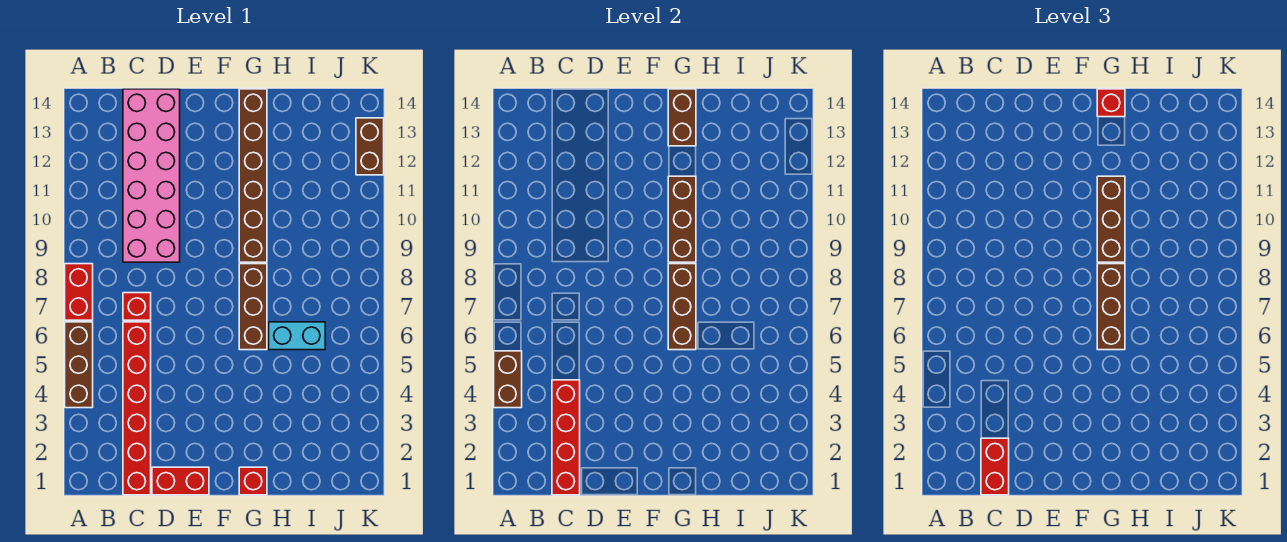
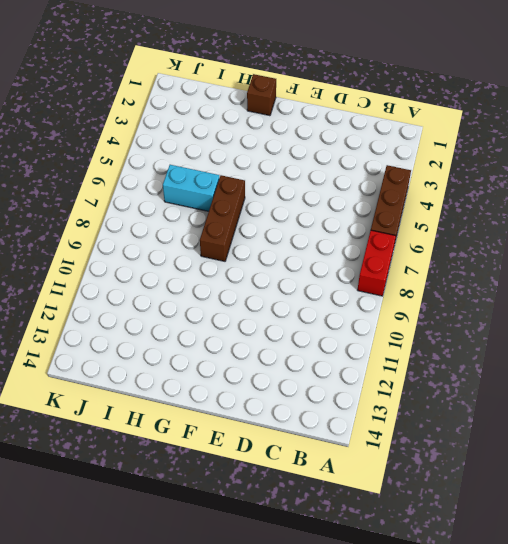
brown brick G1 level 1 -> red brick G1 level 1
none -> red brick C1:C6 level 1
none -> red brick C7 level 1
none -> pink brick C9:D14 level 1

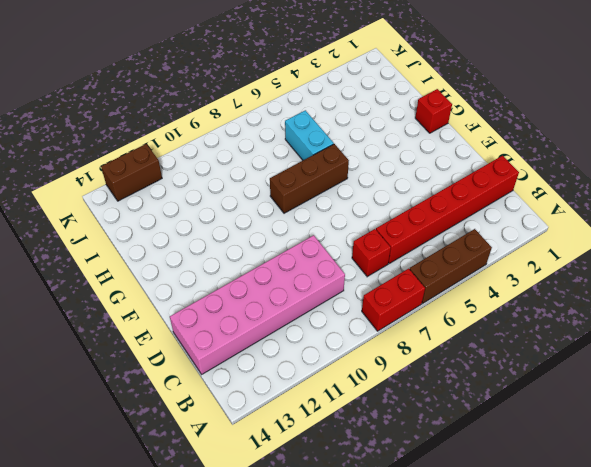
none -> red brick D1:E1 level 1
none -> brown brick G9:G14 level 1
none -> brown brick A4:A5 level 2

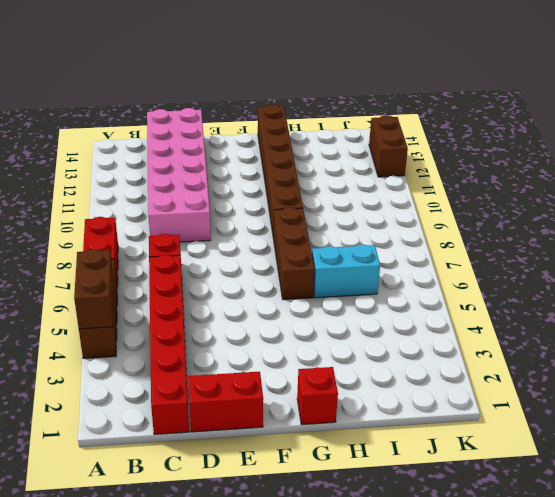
none -> red brick C1:C4 level 2
none -> brown brick G6:G8 level 2
none -> brown brick G9:G11 level 2

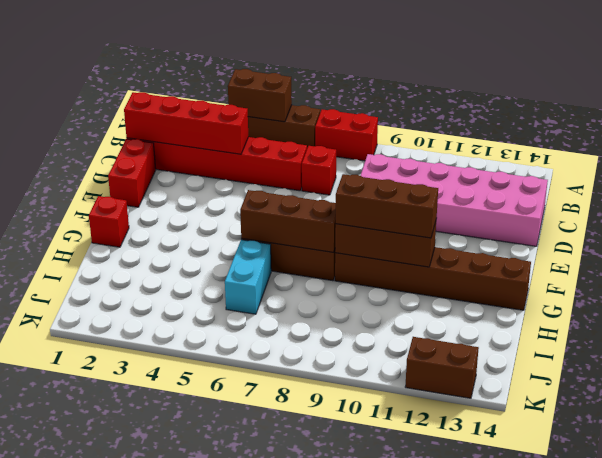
none -> brown brick G13:G14 level 2
none -> red brick C1:C2 level 3
none -> brown brick G6:G8 level 3

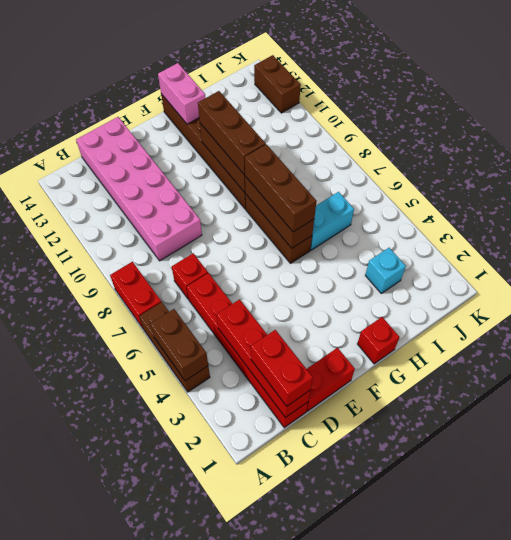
pink brick G13:G14 level 2 -> brown brick G13:G14 level 2
cyan brick I3 level 1 -> none
none -> red brick G14 level 3

